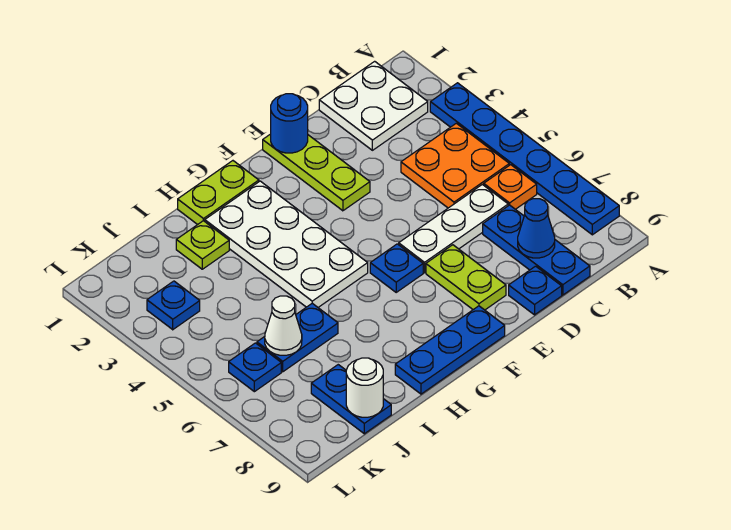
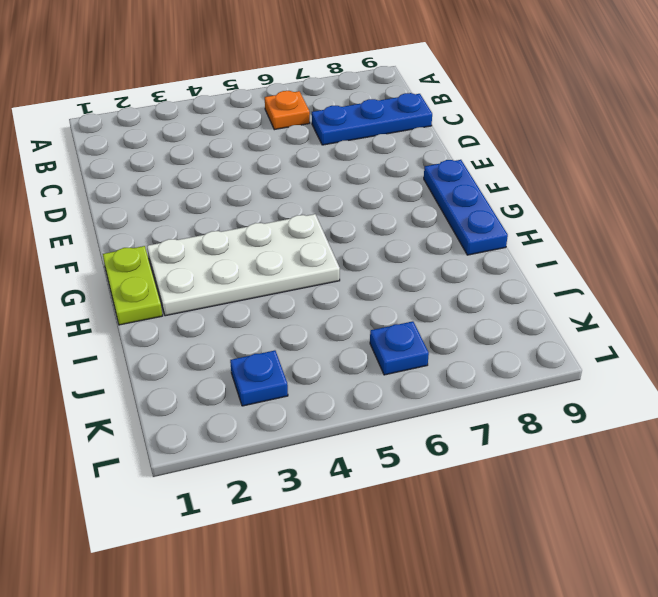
none -> blue plate A3:A8 level 1
none -> white plate B1:C2 level 1
none -> orange plate B4:C5 level 1

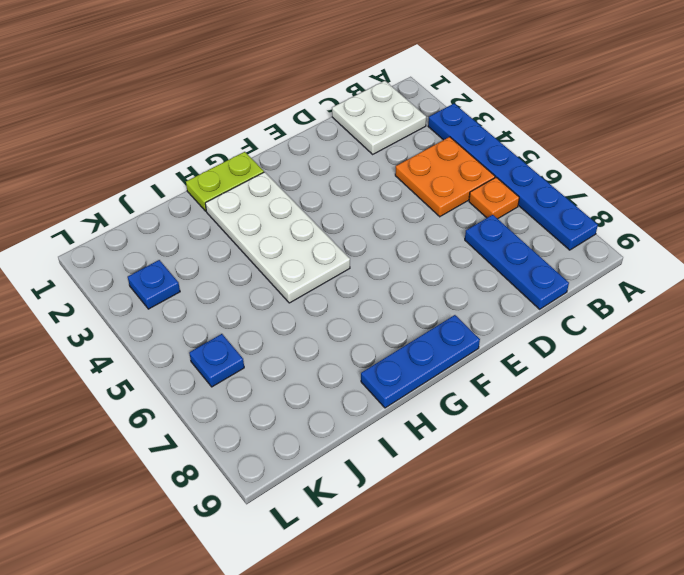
none -> white plate C6:E6 level 1
none -> blue plate D9 level 1
none -> lime plate E1:E3 level 1

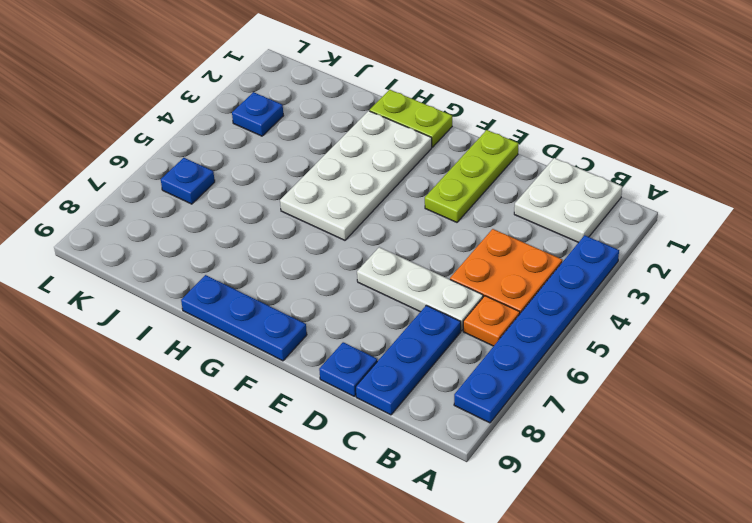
none -> lime plate E7:E8 level 1
none -> blue plate F6 level 1
none -> lime plate I2 level 1

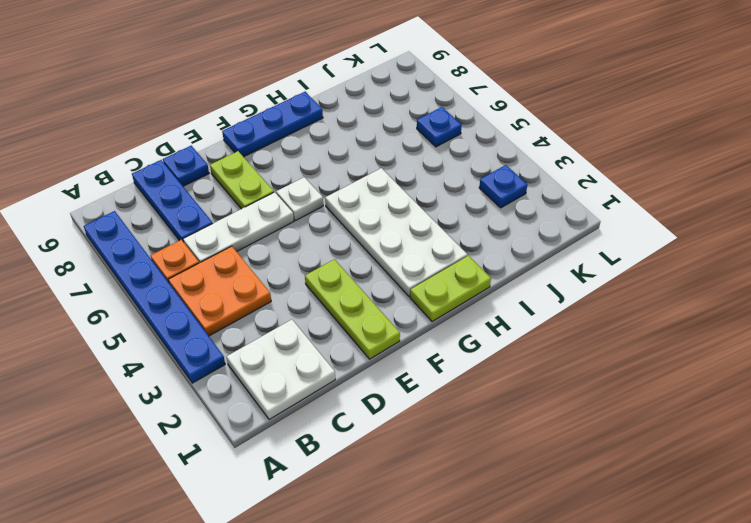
white plate F6 level 1 -> blue plate F6 level 1
none -> lime plate I2 level 1
none -> blue plate I6:J6 level 1
none -> blue plate J8:J9 level 1

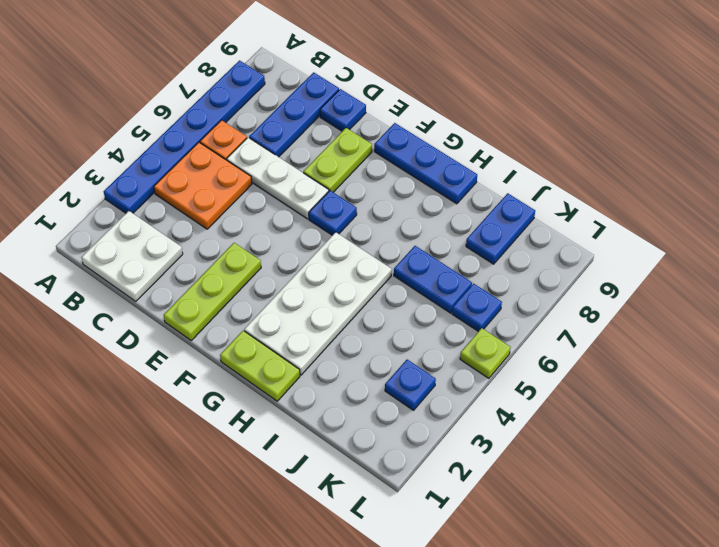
lime plate L5 level 1 -> lime plate I2 level 1
none -> blue cone C8 level 2
none -> blue round brick E1 level 2
none -> white cone J6 level 2

